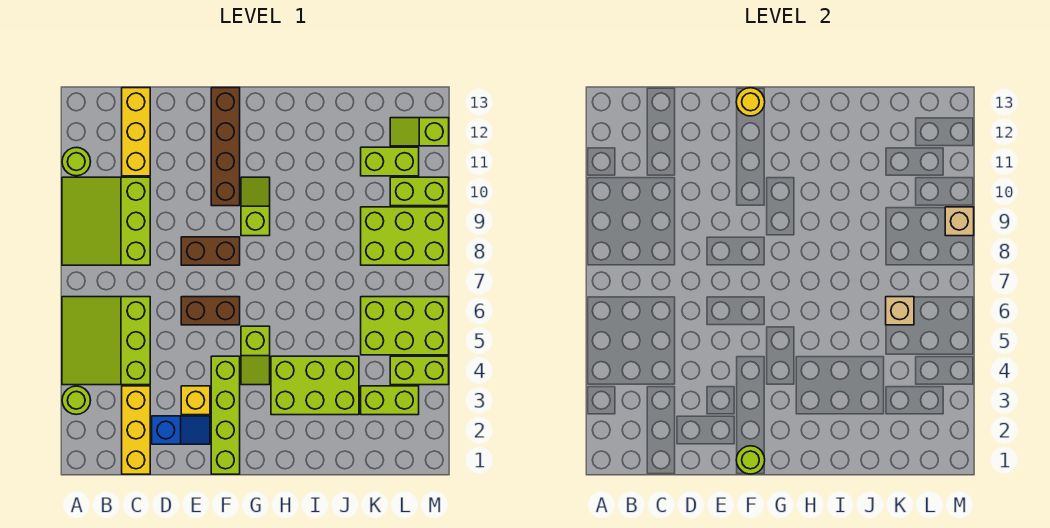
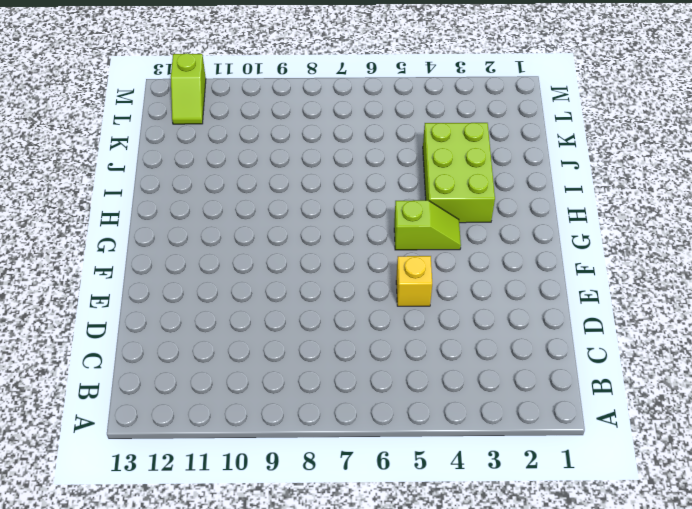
yellow brick E5 level 1 -> yellow brick E3 level 1
none -> lime round brick A3 level 1
none -> lime slope A4:C6 level 1 top C
none -> lime slope A8:C10 level 1 top C

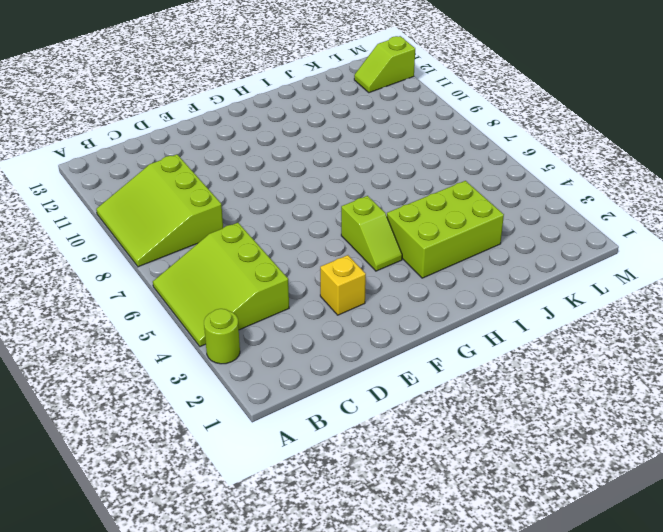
none -> lime round brick A11 level 1
none -> yellow brick C1:C3 level 1
none -> yellow brick C11:C13 level 1

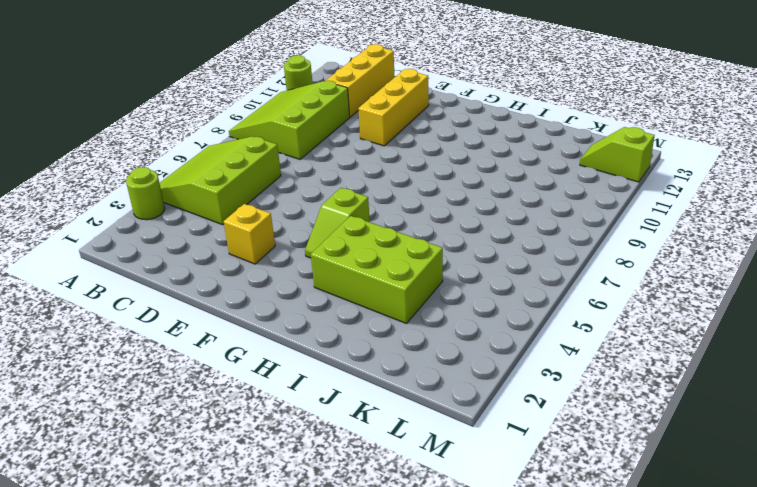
yellow brick E10:E12 level 1 -> yellow brick C1:C3 level 1
none -> blue slope D2:E2 level 1 top D
none -> brown brick E6:F6 level 1
none -> brown brick E8:F8 level 1

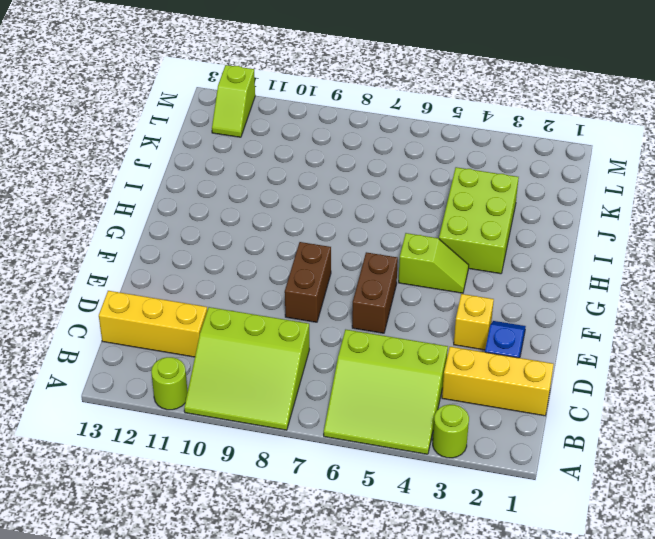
none -> lime brick F1:F4 level 1
none -> brown brick F10:F13 level 1
none -> lime slope G9:G10 level 1 top 9

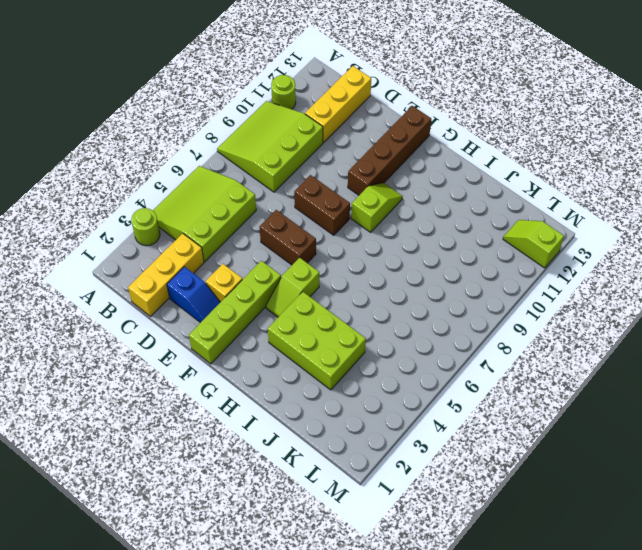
none -> lime brick K3:L3 level 1
none -> lime brick K5:M6 level 1
none -> lime brick K8:M9 level 1

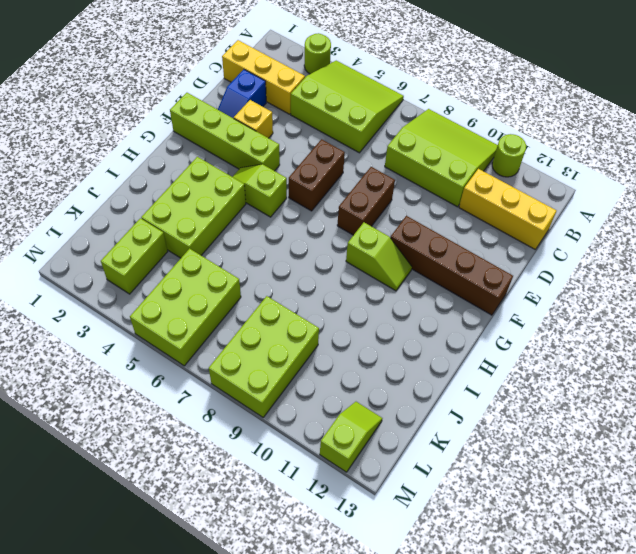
none -> lime brick K11:L11 level 1
none -> lime brick L4:M4 level 1
none -> lime brick L10:M10 level 1

